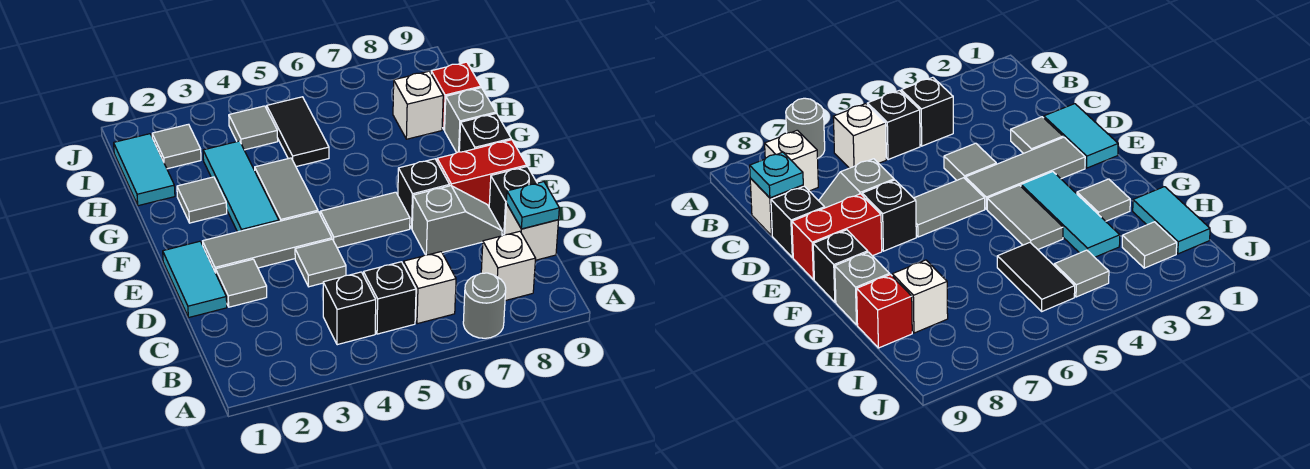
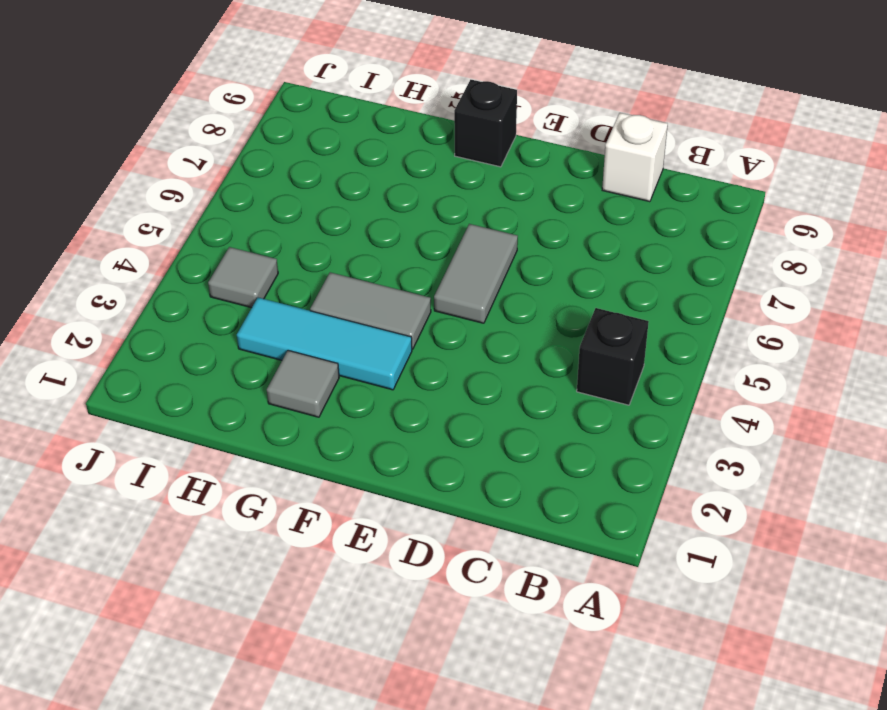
none -> grey round brick A7 level 1
none -> black brick B5 level 1
none -> white brick B6 level 1

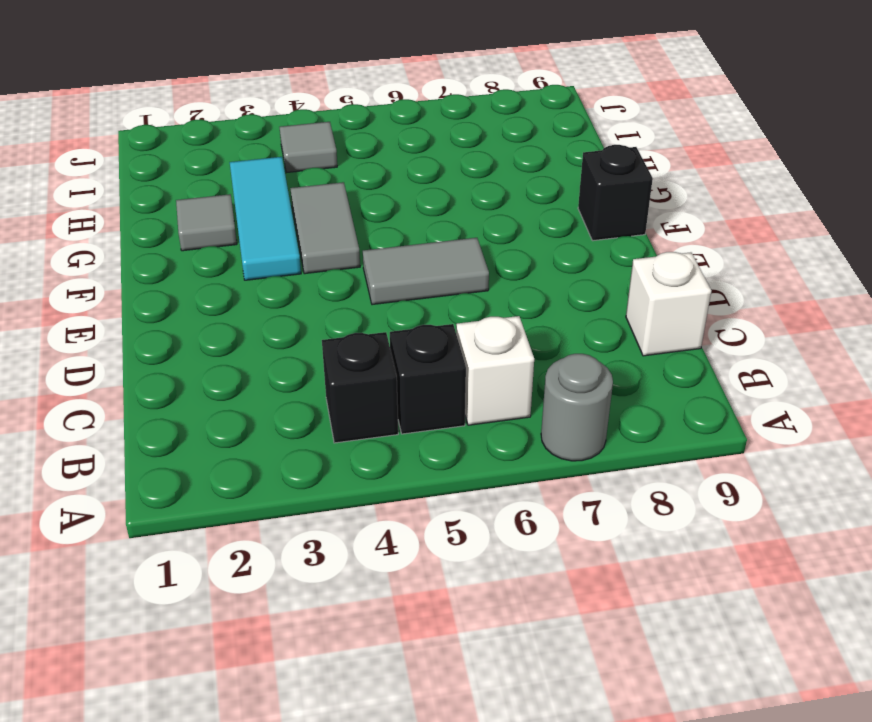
none -> white brick B8 level 1
none -> cyan tile D1:E1 level 1
none -> grey tile D2 level 1

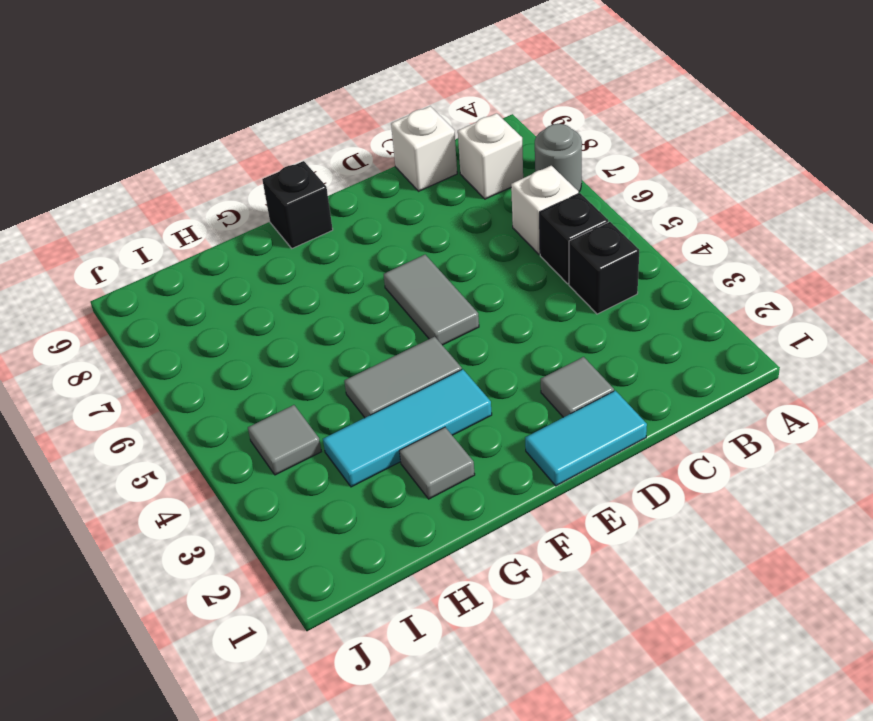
none -> grey tile D4 level 1
none -> grey slope D7:D8 level 1 top 7
none -> black brick D9 level 1

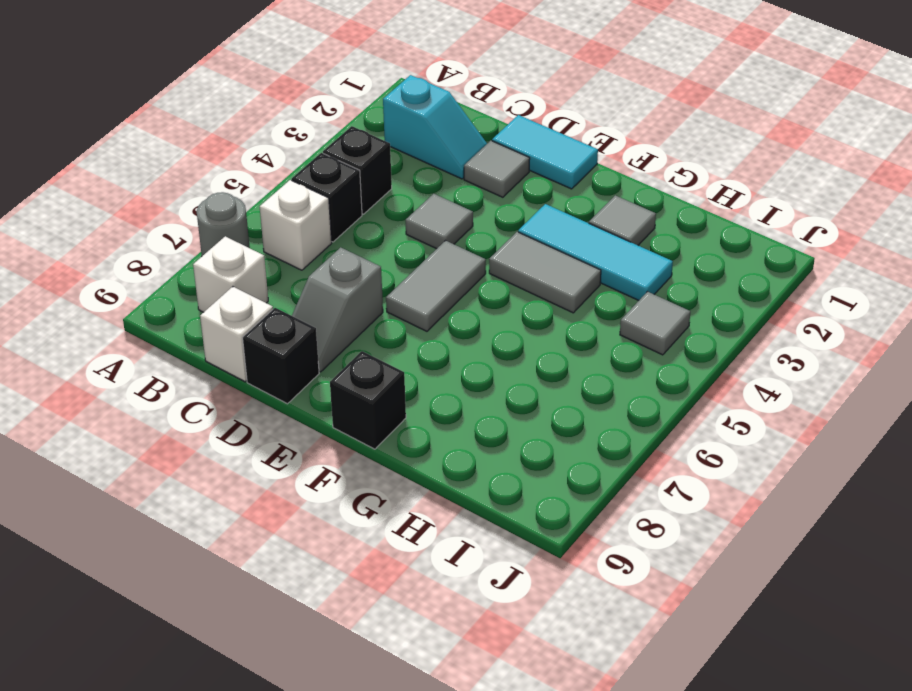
cyan slope B2:C2 level 1 top B -> none
none -> grey tile E2:E4 level 1
none -> black brick E7 level 1
none -> red brick E8:E9 level 1

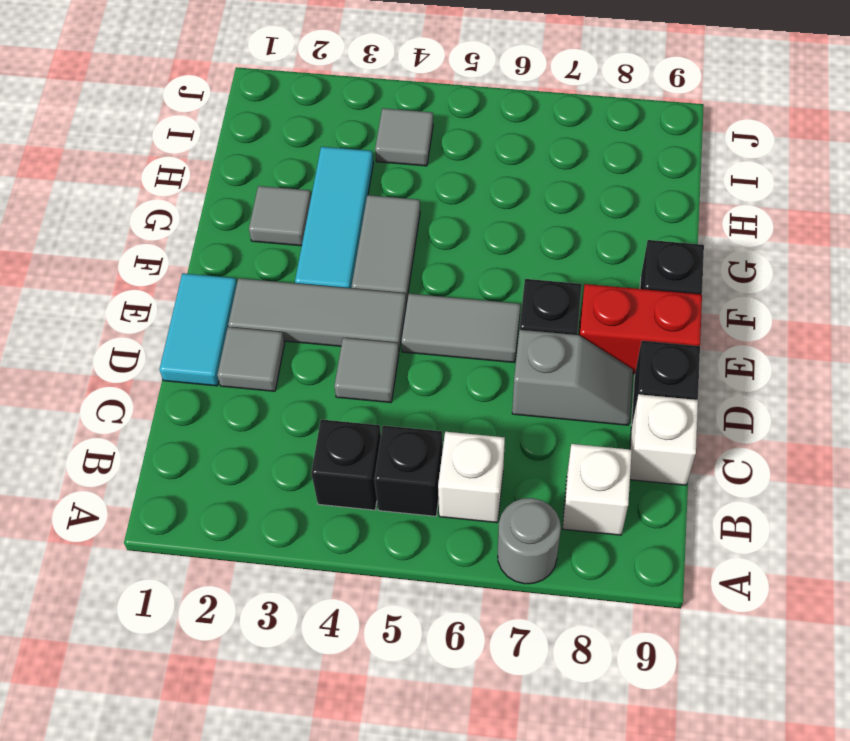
none -> grey brick G9 level 1
none -> cyan tile H1:I1 level 1
none -> black tile H5:I5 level 1

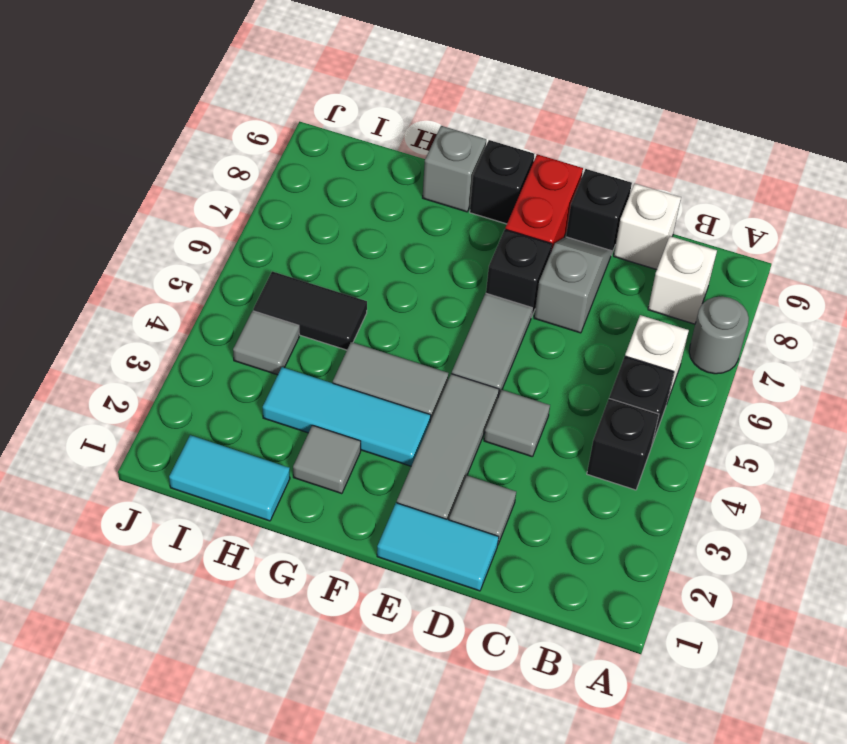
none -> white brick H8 level 1
none -> red brick H9 level 1
none -> grey tile I2 level 1

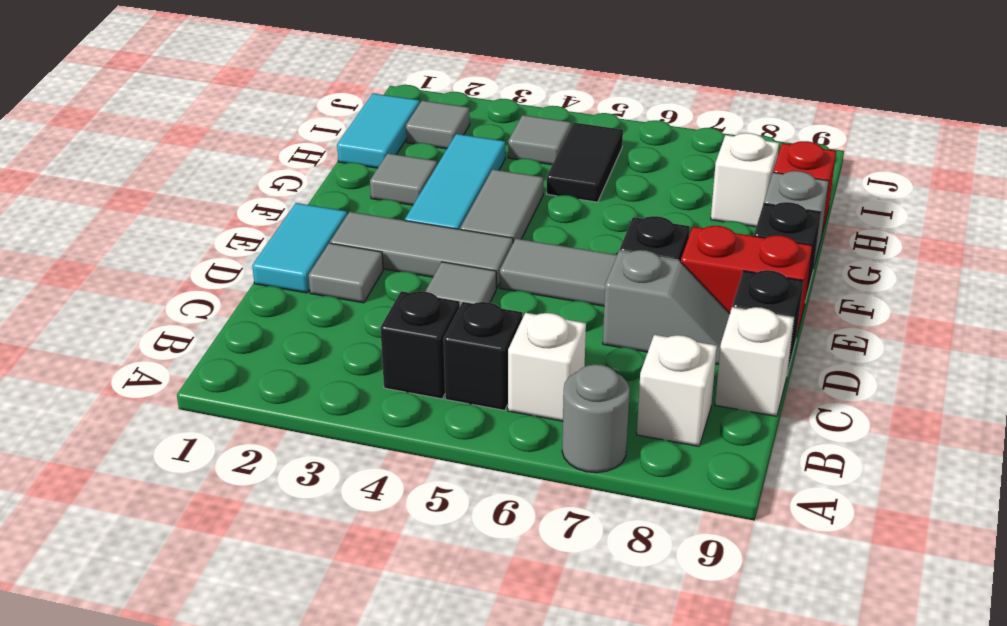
none -> cyan plate C9 level 2

